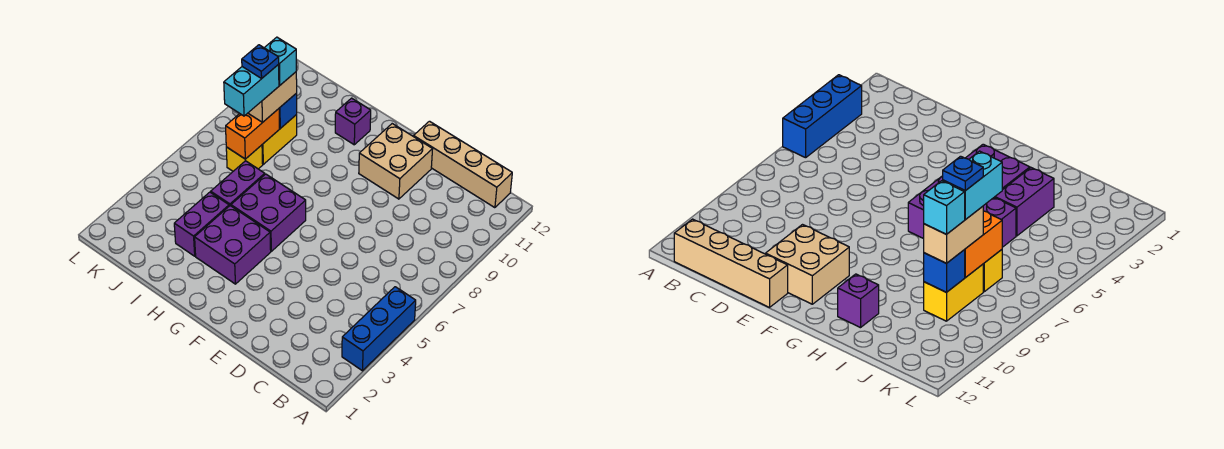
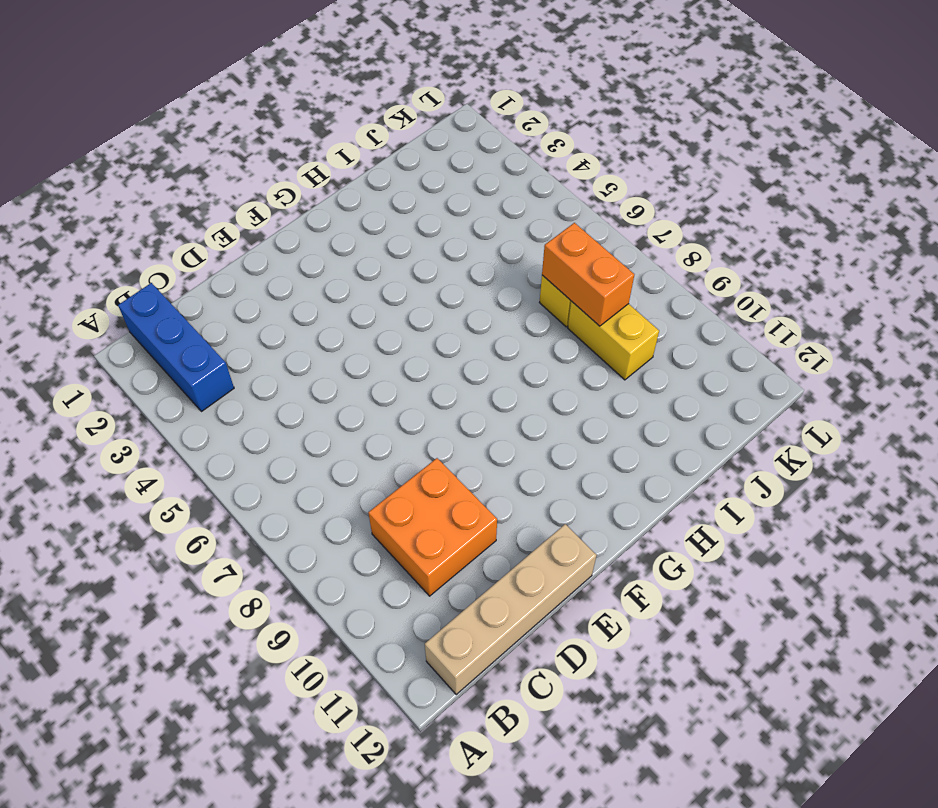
blue brick B1:B3 level 1 -> blue brick A3:A5 level 1
orange brick C9:D10 level 1 -> none
none -> tan brick E10:F11 level 1
none -> purple brick G3:H4 level 1
none -> purple brick G5:H6 level 1

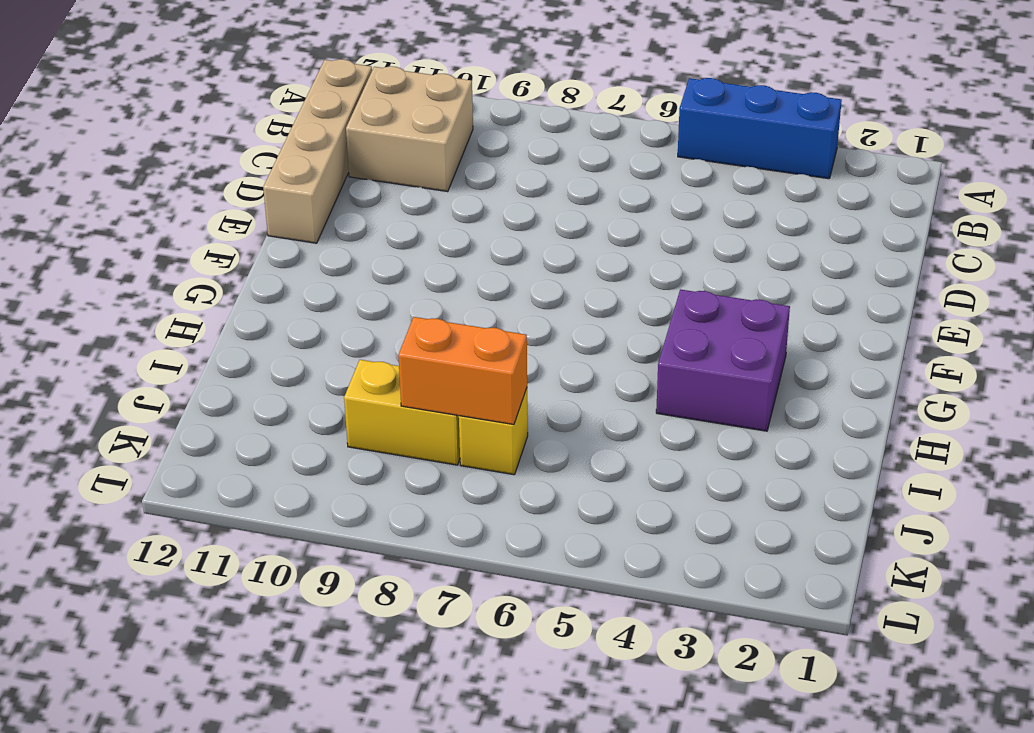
tan brick B10:C11 level 1 -> tan brick E10:F11 level 1
none -> purple brick G5:H6 level 1
none -> purple brick H11 level 1
none -> purple brick I3:I4 level 1

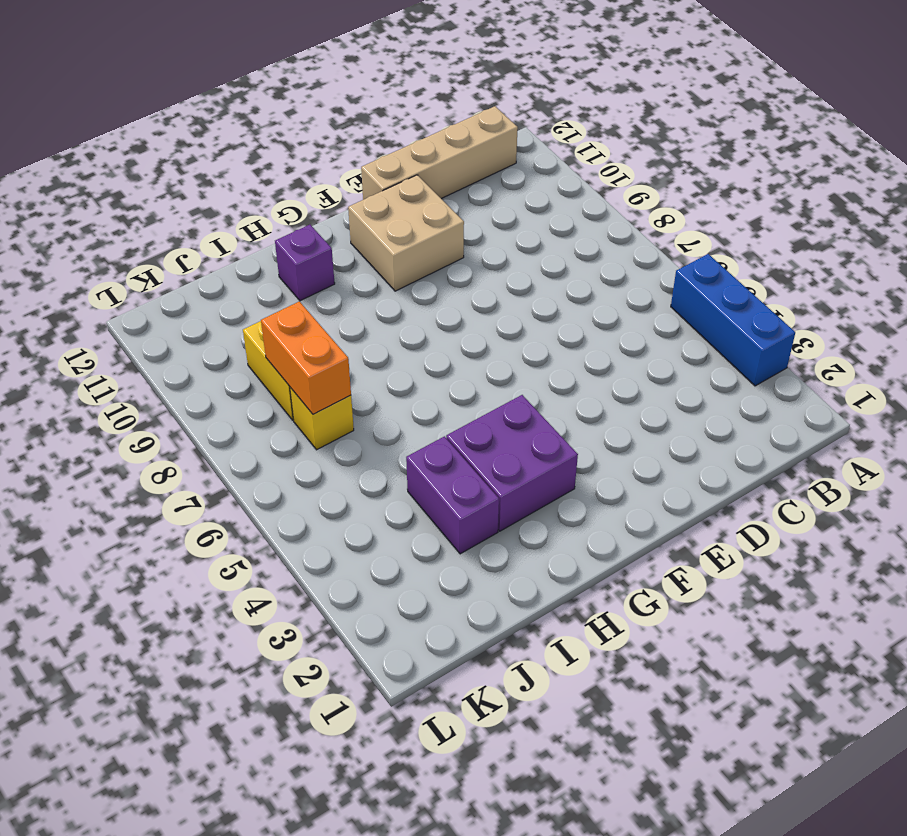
none -> purple brick G5:H6 level 1
none -> purple brick I5:I6 level 1
none -> blue brick J9 level 2

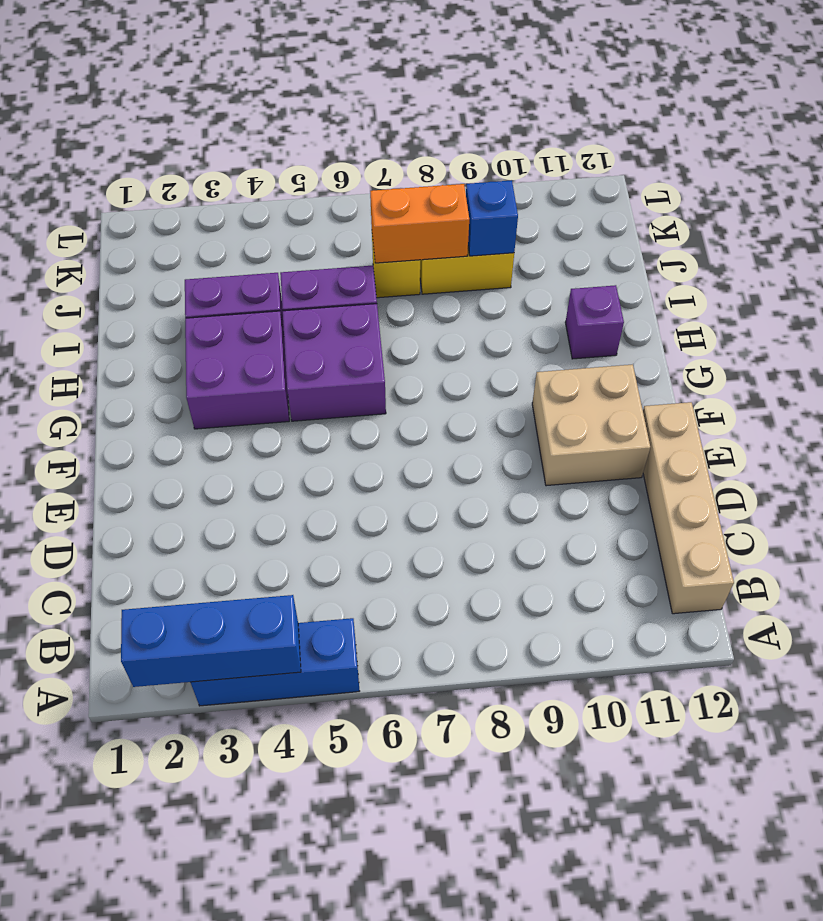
blue brick A2:A4 level 2 -> none
none -> tan brick J8:J9 level 3
none -> cyan brick J7:J8 level 4
none -> cyan brick J9 level 4

